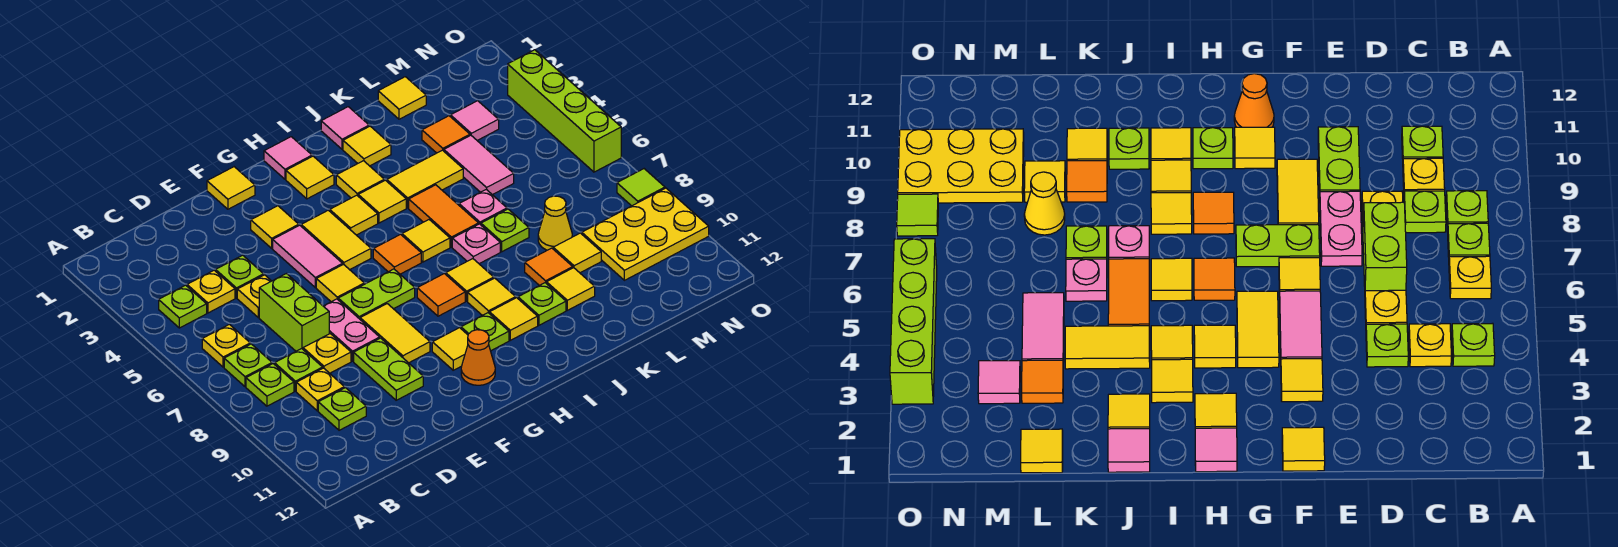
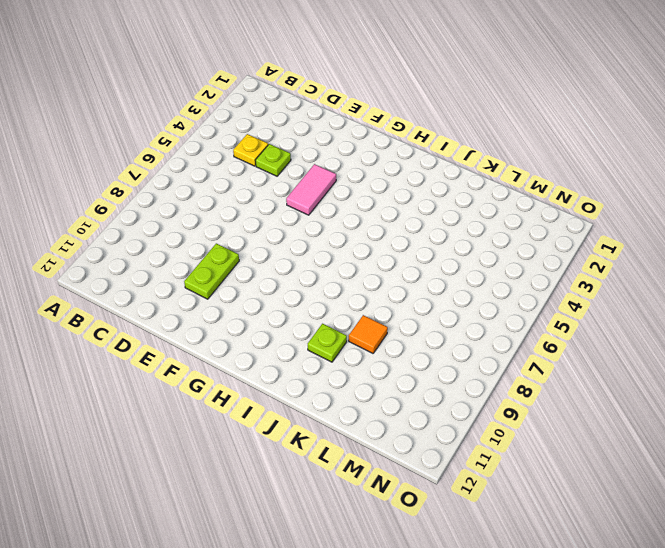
none -> lime plate B4 level 1
none -> yellow plate B6 level 1
none -> lime plate B7 level 1
none -> lime plate B8 level 1

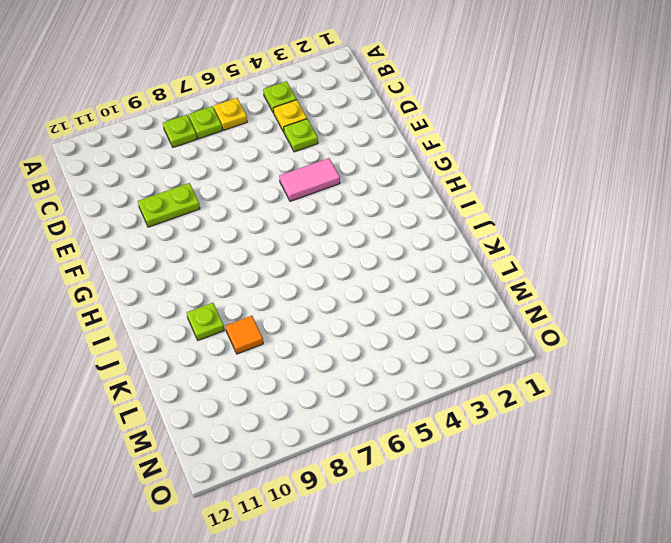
none -> lime plate C8 level 1
none -> yellow plate C9 level 1
none -> lime plate C10 level 1
none -> yellow plate D5 level 1

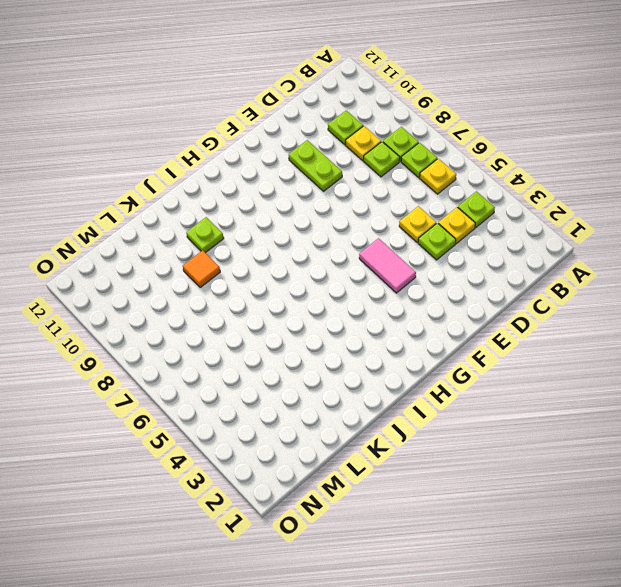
none -> lime brick D6:D7 level 1
none -> yellow plate D8 level 1
none -> pink plate E7:E8 level 1
none -> yellow tile F1 level 1

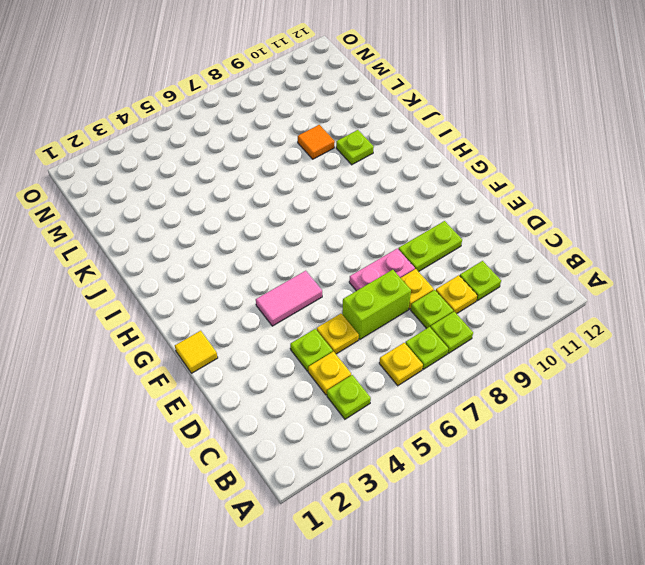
none -> yellow tile F3 level 1
none -> yellow tile F6 level 1
none -> lime plate F7:G7 level 1
none -> yellow tile F8:F9 level 1

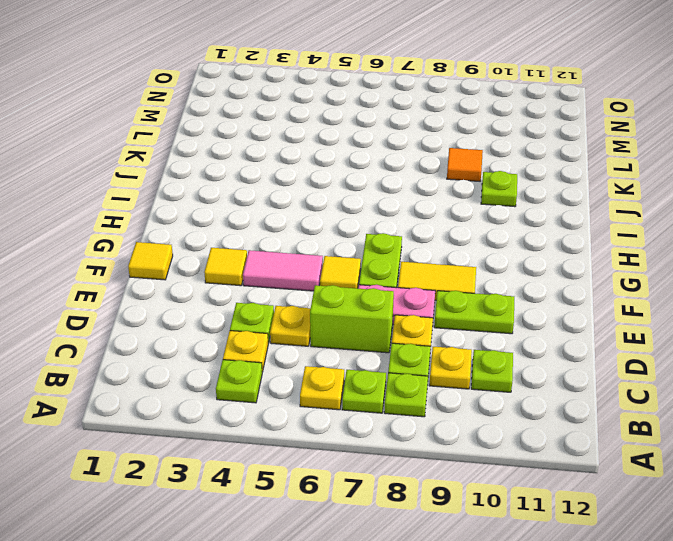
none -> yellow tile G4:G5 level 1
none -> yellow tile G10 level 1
none -> orange cone G11 level 1
none -> pink tile H1 level 1

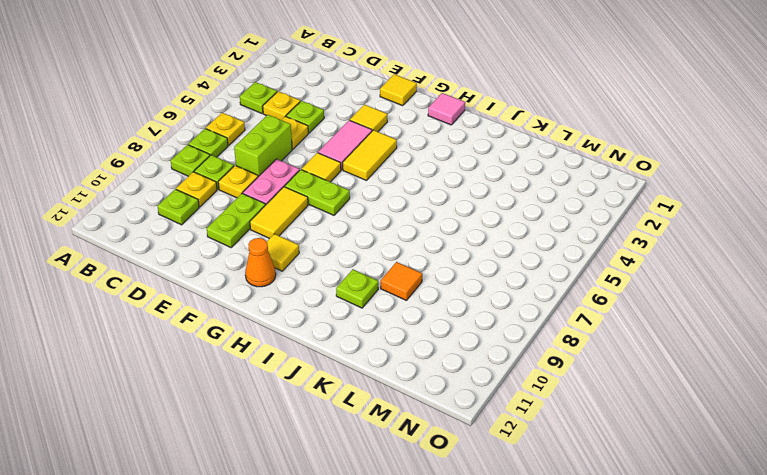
none -> yellow tile H2 level 1
none -> yellow tile H4 level 1
none -> orange tile H6 level 1
none -> orange tile H8 level 1

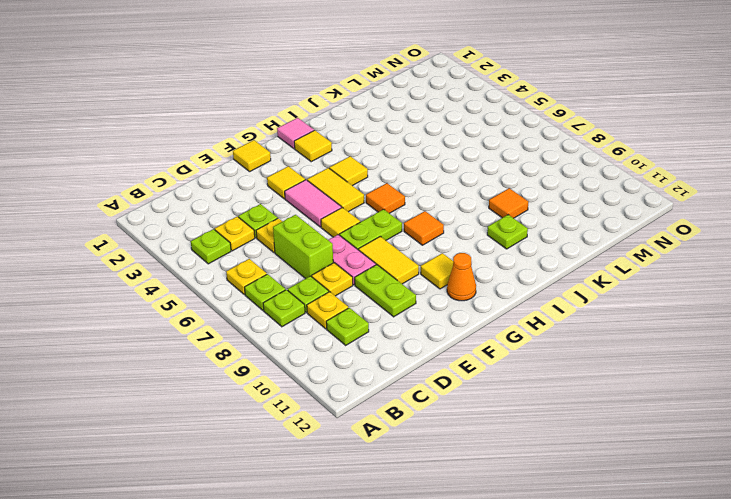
none -> lime plate H10 level 1
none -> yellow tile I3 level 1
none -> yellow tile I4 level 1
none -> yellow tile I6 level 1

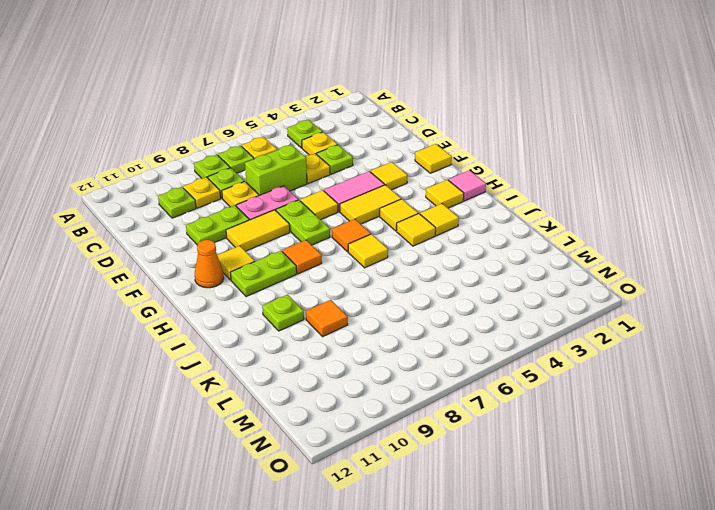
lime plate H9:H10 level 1 -> lime plate H10 level 1
none -> yellow tile I8 level 1
none -> yellow tile I9 level 1
none -> yellow tile I10 level 1
none -> pink tile J1 level 1

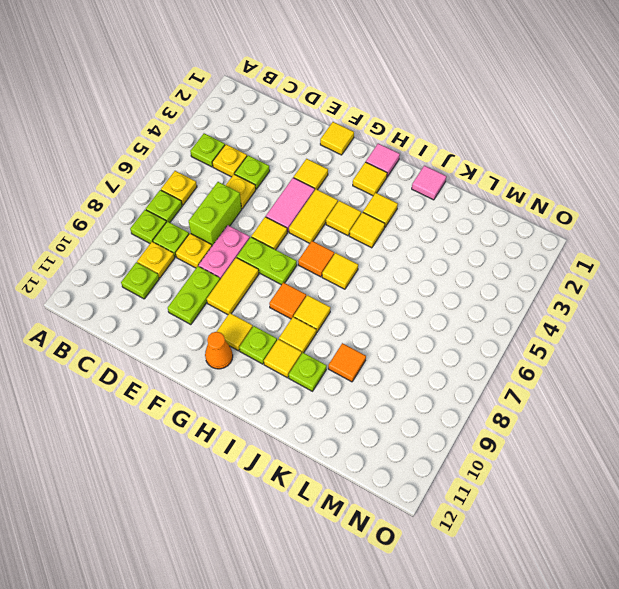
none -> yellow tile J2 level 1
none -> yellow tile J4:K4 level 1
none -> orange tile J5:J6 level 1
none -> pink plate J7 level 1

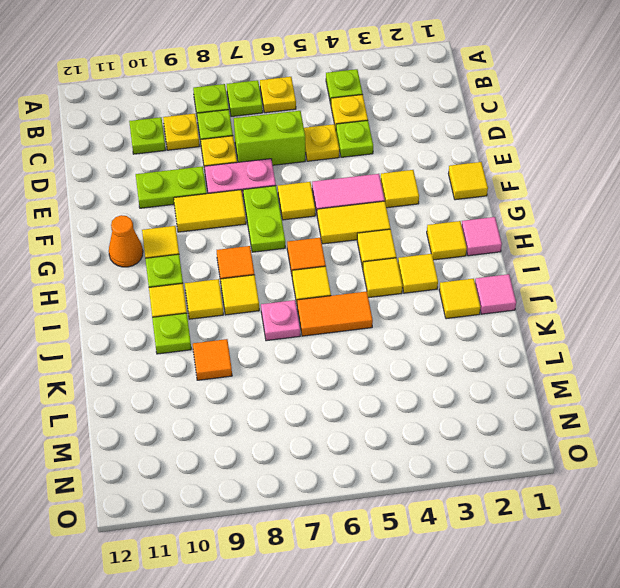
none -> yellow tile J4:K4 level 1
none -> pink plate K6 level 1
none -> lime plate K7 level 1
none -> yellow tile K10 level 1

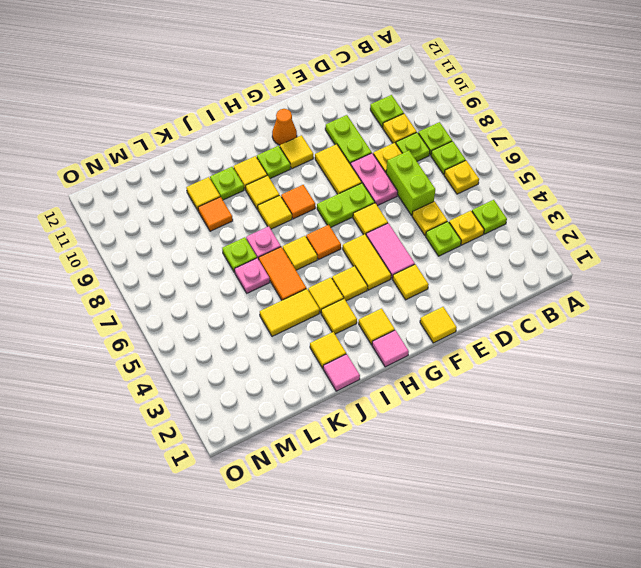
none -> yellow tile L1 level 1
none -> orange tile L3 level 1
none -> pink tile L4:L5 level 1
none -> yellow cone L8 level 1

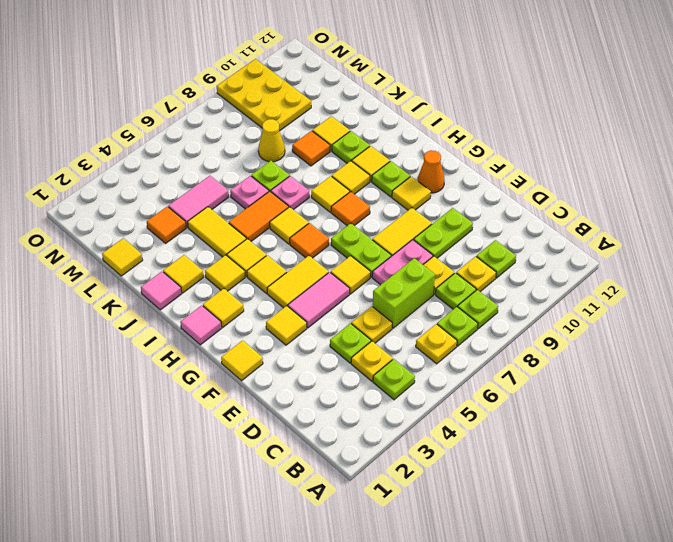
none -> yellow tile L9 level 1
none -> pink tile M3 level 1
none -> lime brick O3:O6 level 1
none -> lime tile O8 level 1

